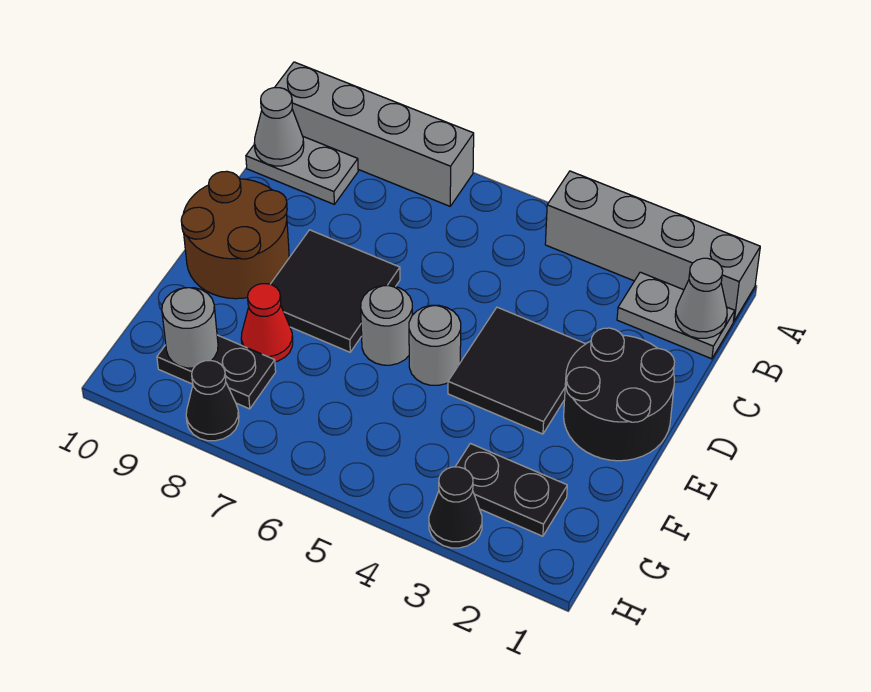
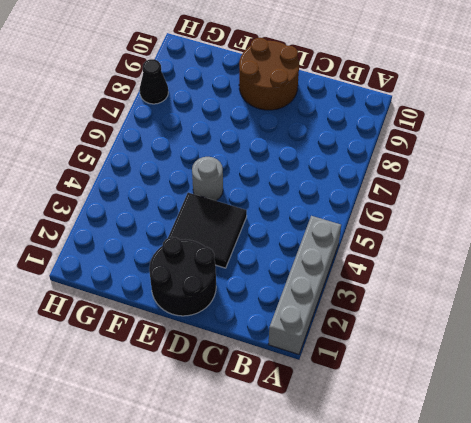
none -> grey brick A7:A10 level 1
none -> grey plate B1:B2 level 1
none -> grey plate B9:B10 level 1

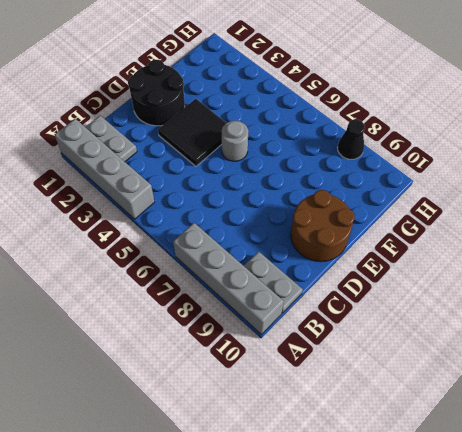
none -> black tile D7:E8 level 1
none -> grey round brick E6 level 1
none -> red cone F8 level 1

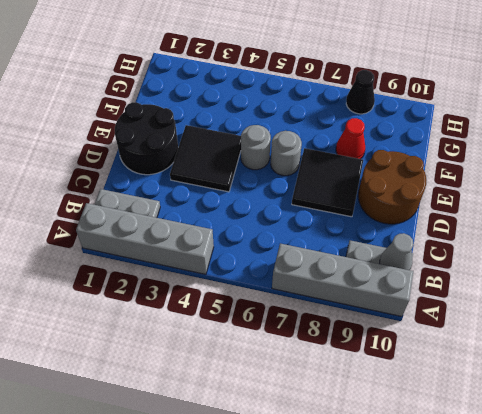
none -> black plate G2:G3 level 1
none -> black plate G8:G9 level 1
none -> black cone H3 level 1

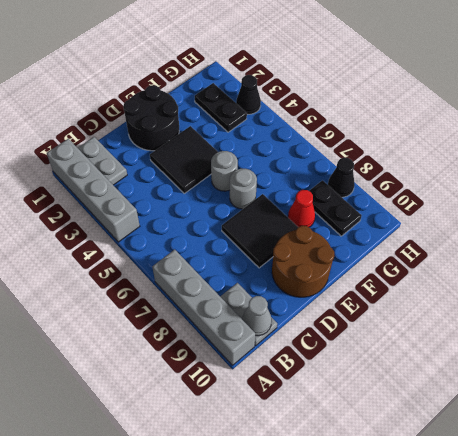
none -> grey cone B1 level 2
none -> grey round brick G9 level 2

